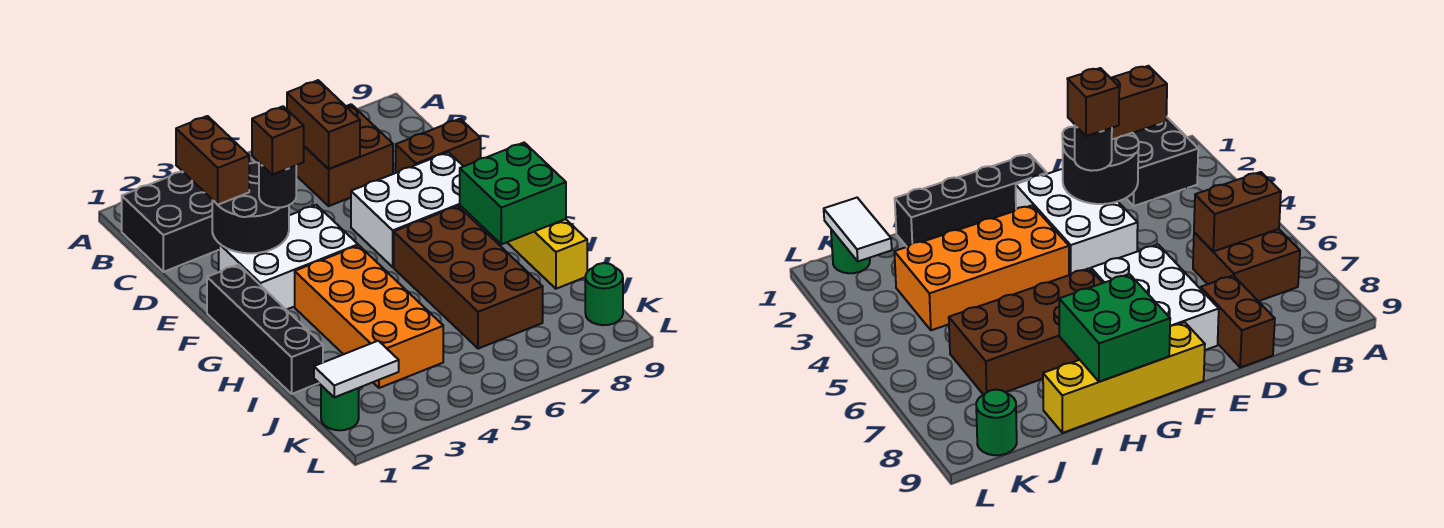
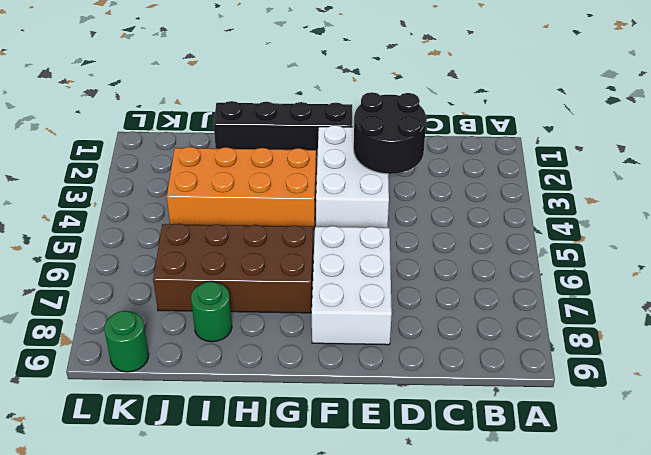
green round brick I8 level 1 -> green round brick K1 level 1
none -> black brick B1:C2 level 1
none -> brown brick B6:C7 level 1
none -> brown brick D8:D9 level 1

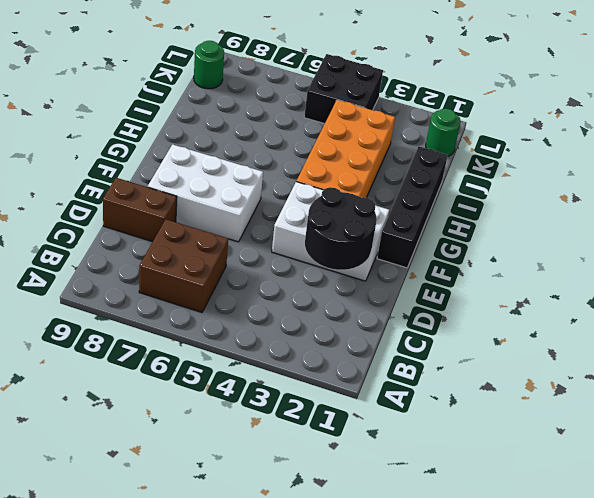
black brick K4:L5 level 1 -> black brick B1:C2 level 1
none -> yellow brick F9:I9 level 1
none -> brown brick G6:J7 level 1
none -> brown brick B6:C6 level 2

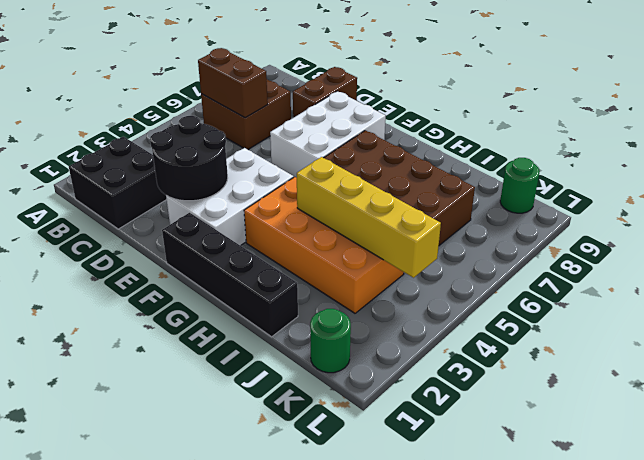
yellow brick H4:K4 level 2 -> yellow brick F9:I9 level 1
none -> green brick G8:H9 level 2
none -> white tile K1:K2 level 2
none -> brown brick C2:D2 level 3

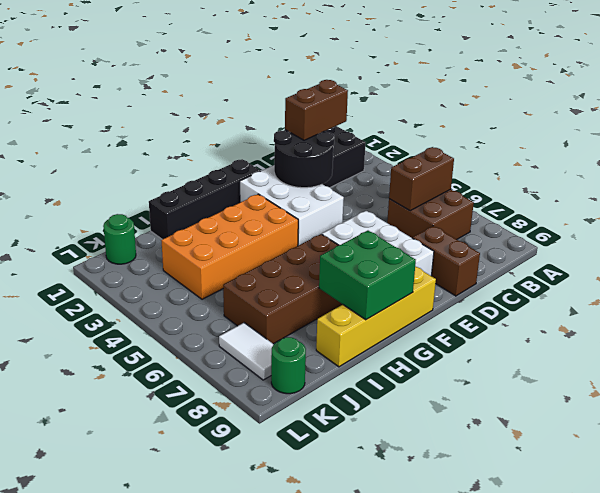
white tile K7:K8 level 1 -> white tile K1:K2 level 2
none -> black round brick E3 level 3
none -> brown brick E3 level 4

